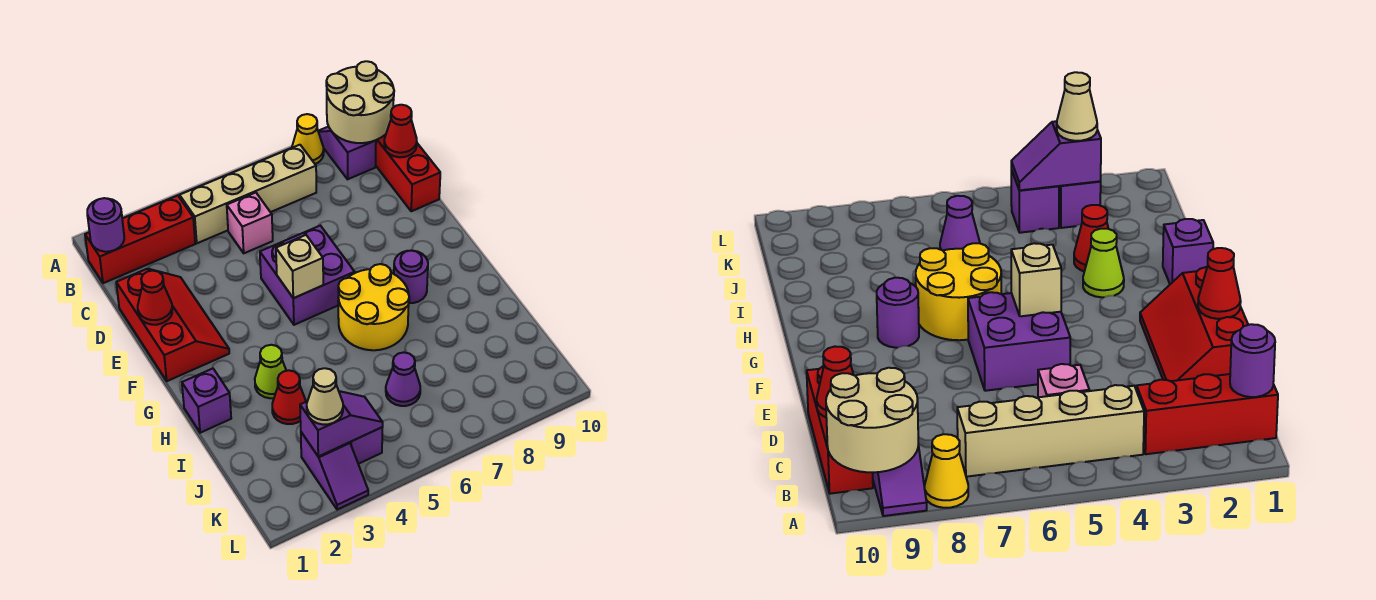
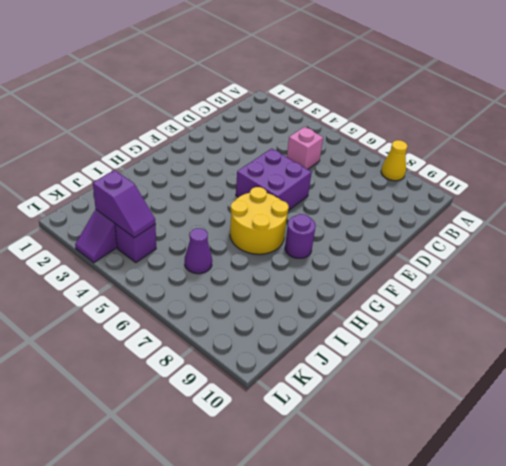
none -> purple slope A9:B9 level 1 top B
none -> red brick B1:B3 level 1
none -> tan brick B4:B7 level 1

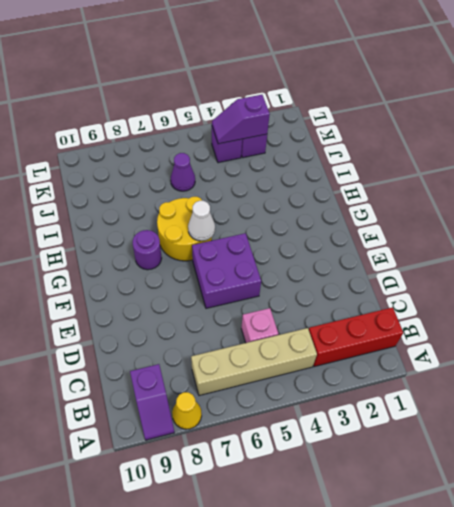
white cone G6 level 2 -> none
none -> red brick B10:D10 level 1
none -> red slope D1:F2 level 1 top 1
none -> purple brick H1 level 1

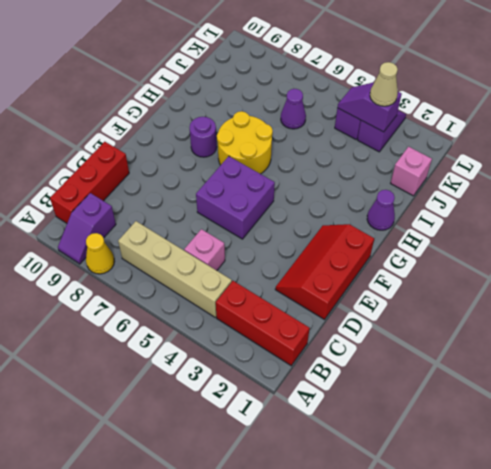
purple cone H1 level 1 -> purple brick H1 level 1
pink brick J1 level 1 -> none
none -> lime cone H3 level 1
none -> red cone I3 level 1
none -> tan round brick A9:B10 level 2

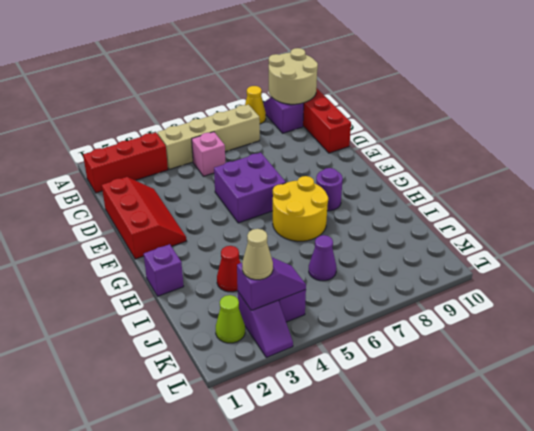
lime cone K2 level 1 -> lime cone H3 level 1
none -> purple round brick B1 level 2
none -> red cone C10 level 2
none -> red cone E1 level 2

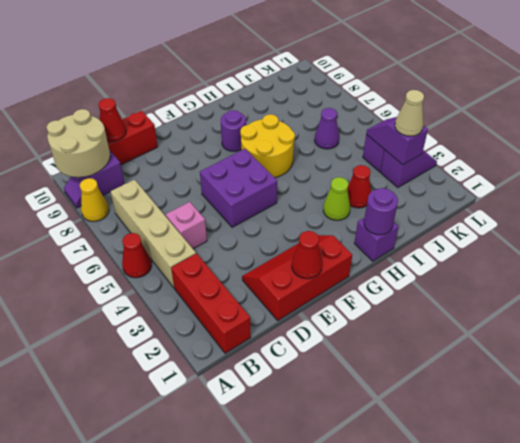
red cone A5 level 1 -> none
purple round brick H1 level 2 -> purple round brick B1 level 2
none -> tan brick F5 level 2

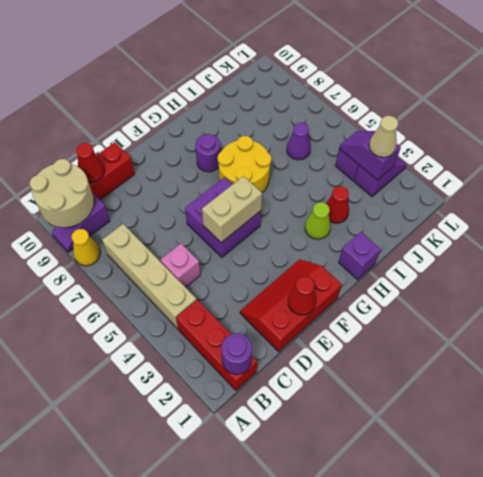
tan brick E5:F5 level 2 -> tan brick F5 level 2

